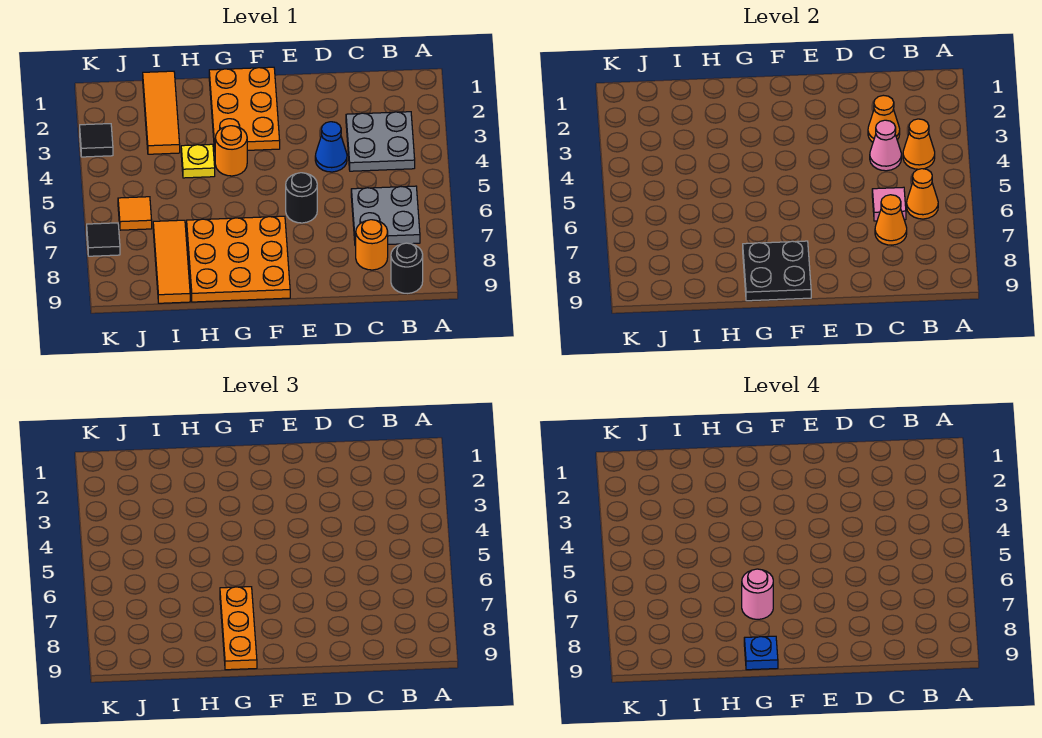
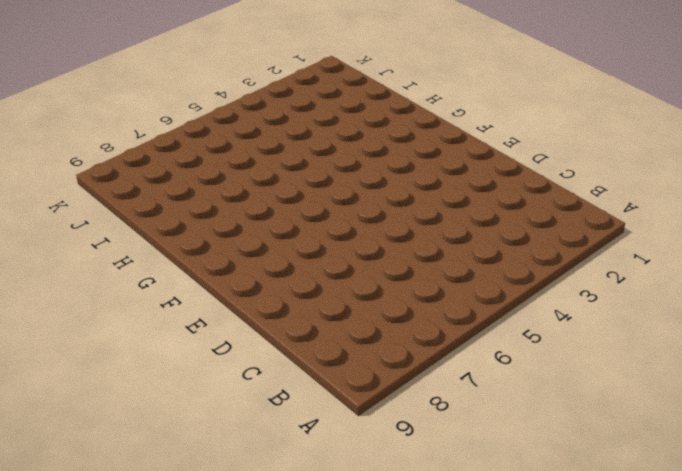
none -> grey plate B3:C4 level 1
none -> grey plate B6:C7 level 1
none -> black round brick B9 level 1

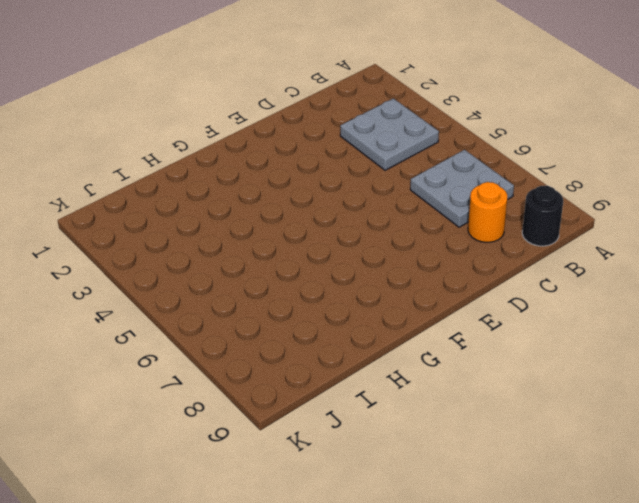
none -> blue cone D4 level 1
none -> black round brick E6 level 1
none -> orange plate F1:G3 level 1

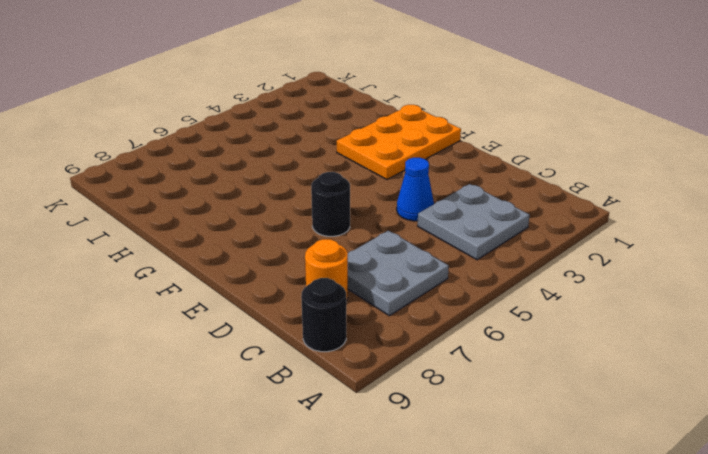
none -> orange plate F7:H9 level 1
none -> orange round brick G4 level 1
none -> yellow plate H4 level 1

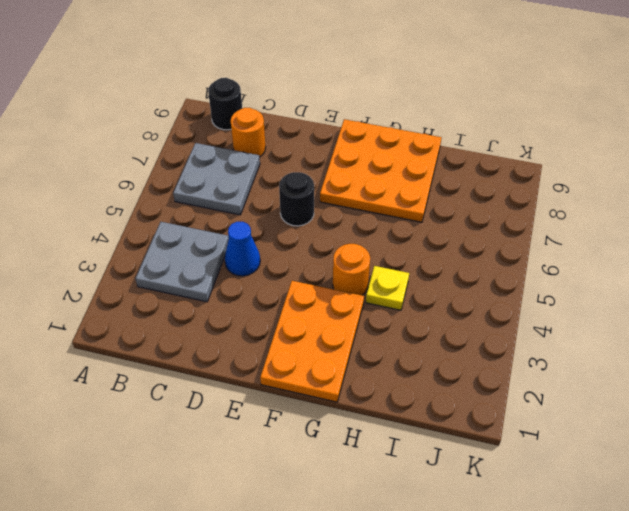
none -> orange tile I1:I3 level 1
none -> orange tile I7:I9 level 1
none -> orange tile J6 level 1

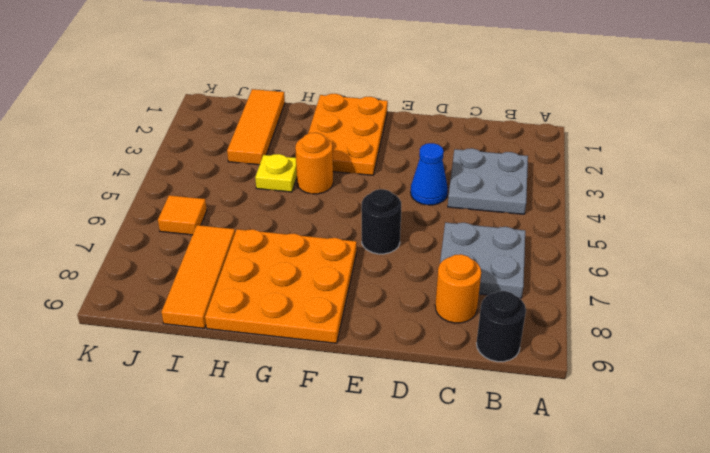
none -> black tile K3 level 1
none -> black tile K7 level 1
none -> orange cone B4 level 2

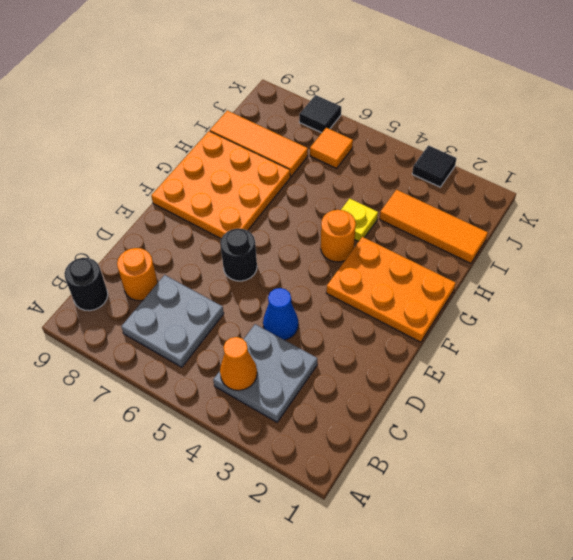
none -> orange cone B6 level 2
none -> orange cone C3 level 2
none -> pink cone C4 level 2

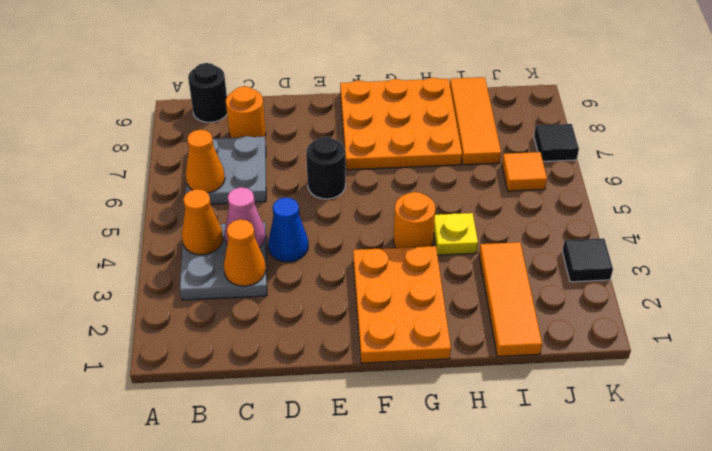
none -> pink tile C6 level 2
none -> orange cone C7 level 2
none -> black plate F8:G9 level 2

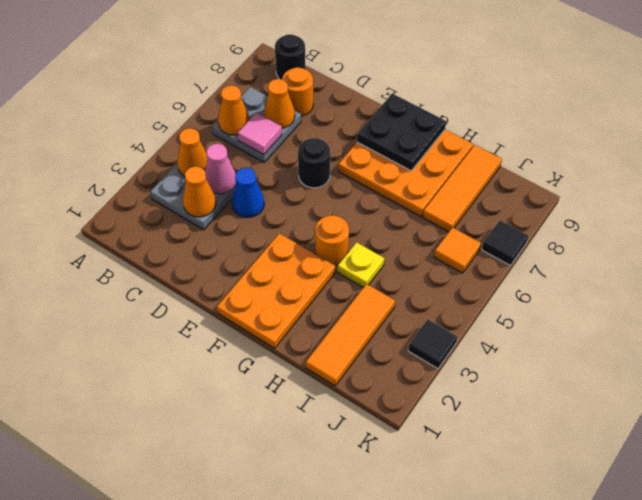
none -> orange plate G7:G9 level 3
none -> pink round brick G7 level 4
none -> blue plate G9 level 4

